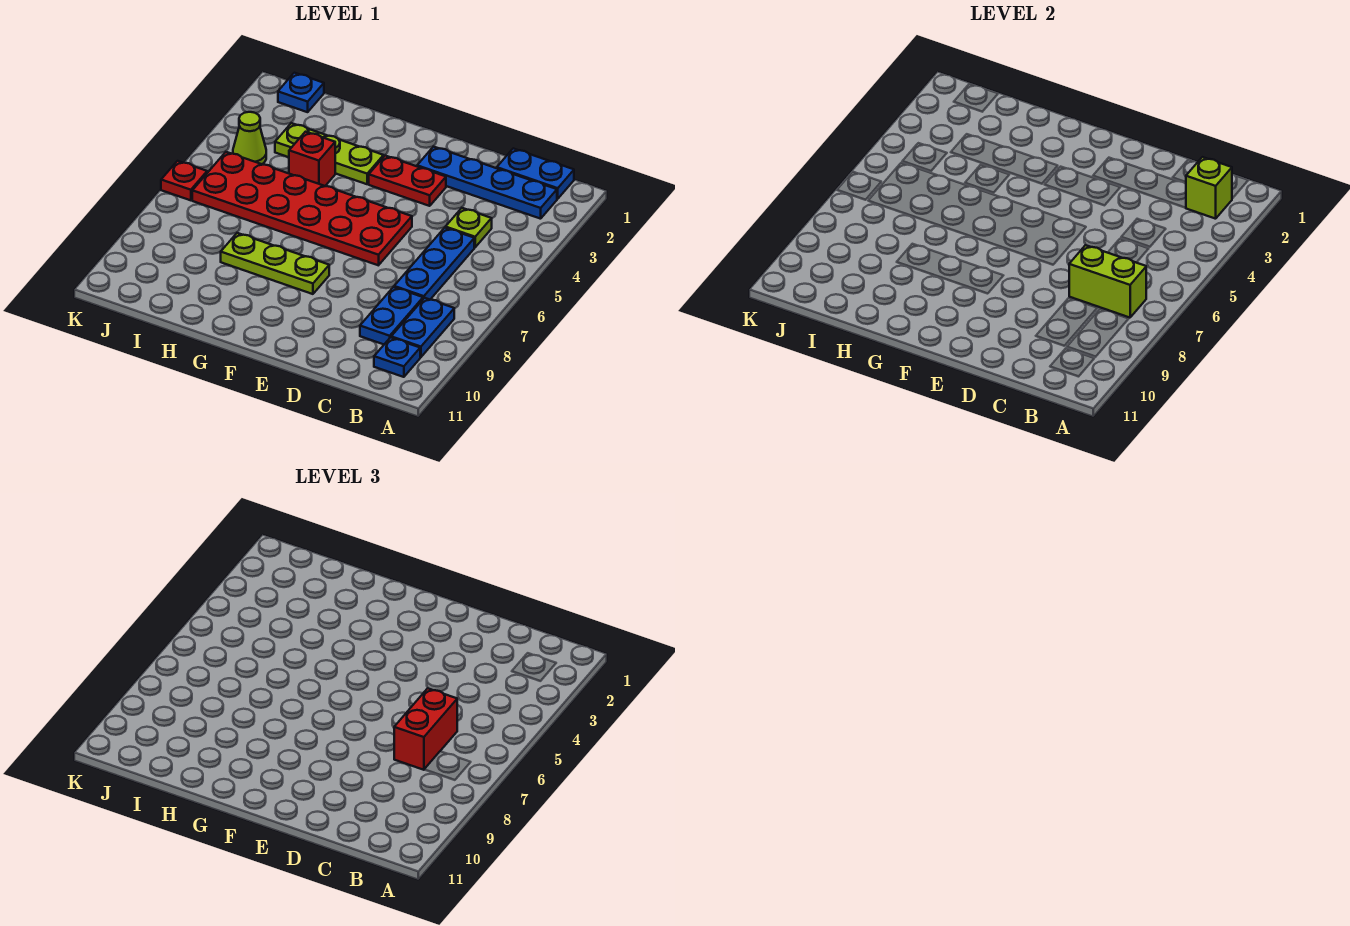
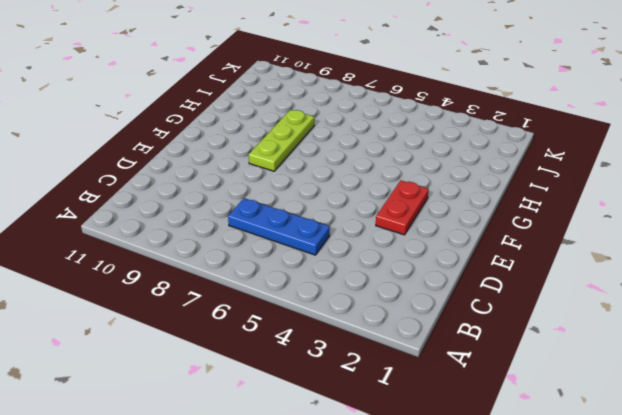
none -> blue plate B1:C1 level 1
none -> blue plate B2:E2 level 1
none -> blue plate B8:B9 level 1

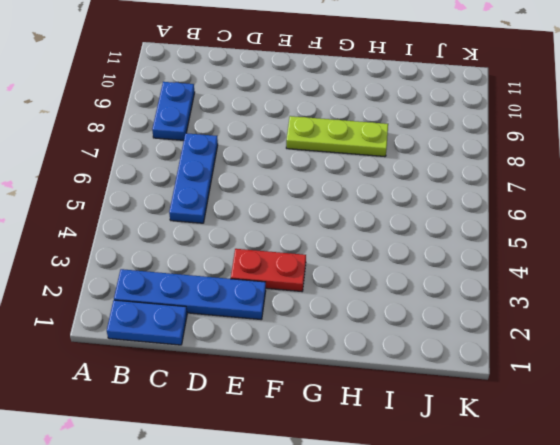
none -> blue plate B10 level 1
none -> lime plate C4 level 1
none -> blue plate C8:C9 level 1

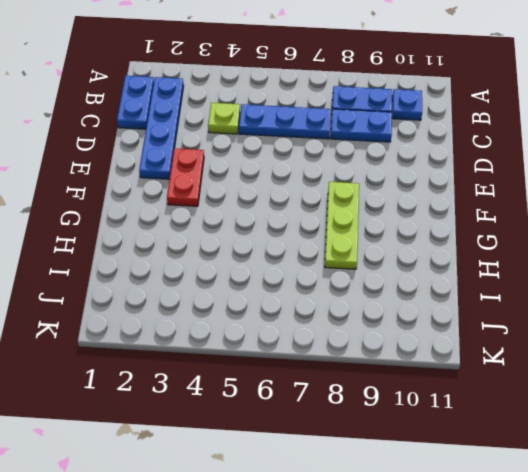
none -> red plate E5:J6 level 1
none -> lime plate G3:I3 level 1
none -> red brick H4 level 1

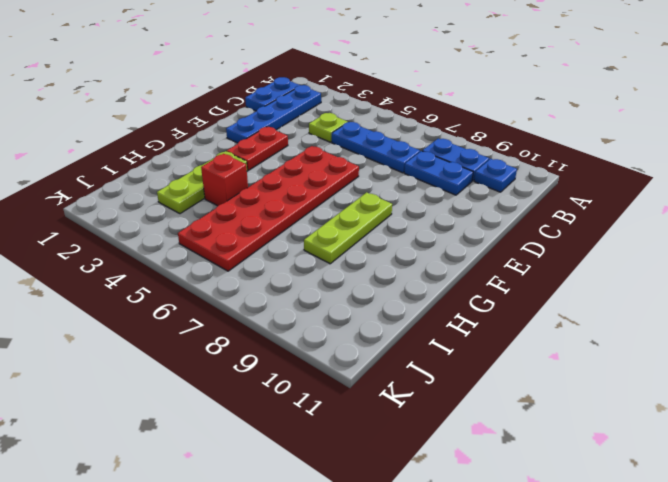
none -> blue plate J1 level 1
none -> lime cone J4 level 1
none -> red plate K6 level 1

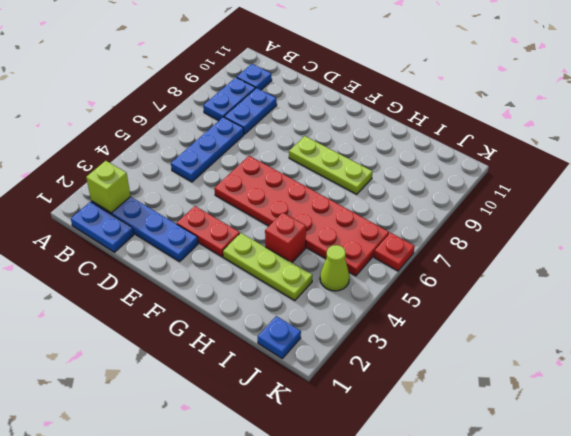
none -> lime plate C4 level 1
none -> lime brick B7:C7 level 2
none -> red brick C6:C7 level 3

